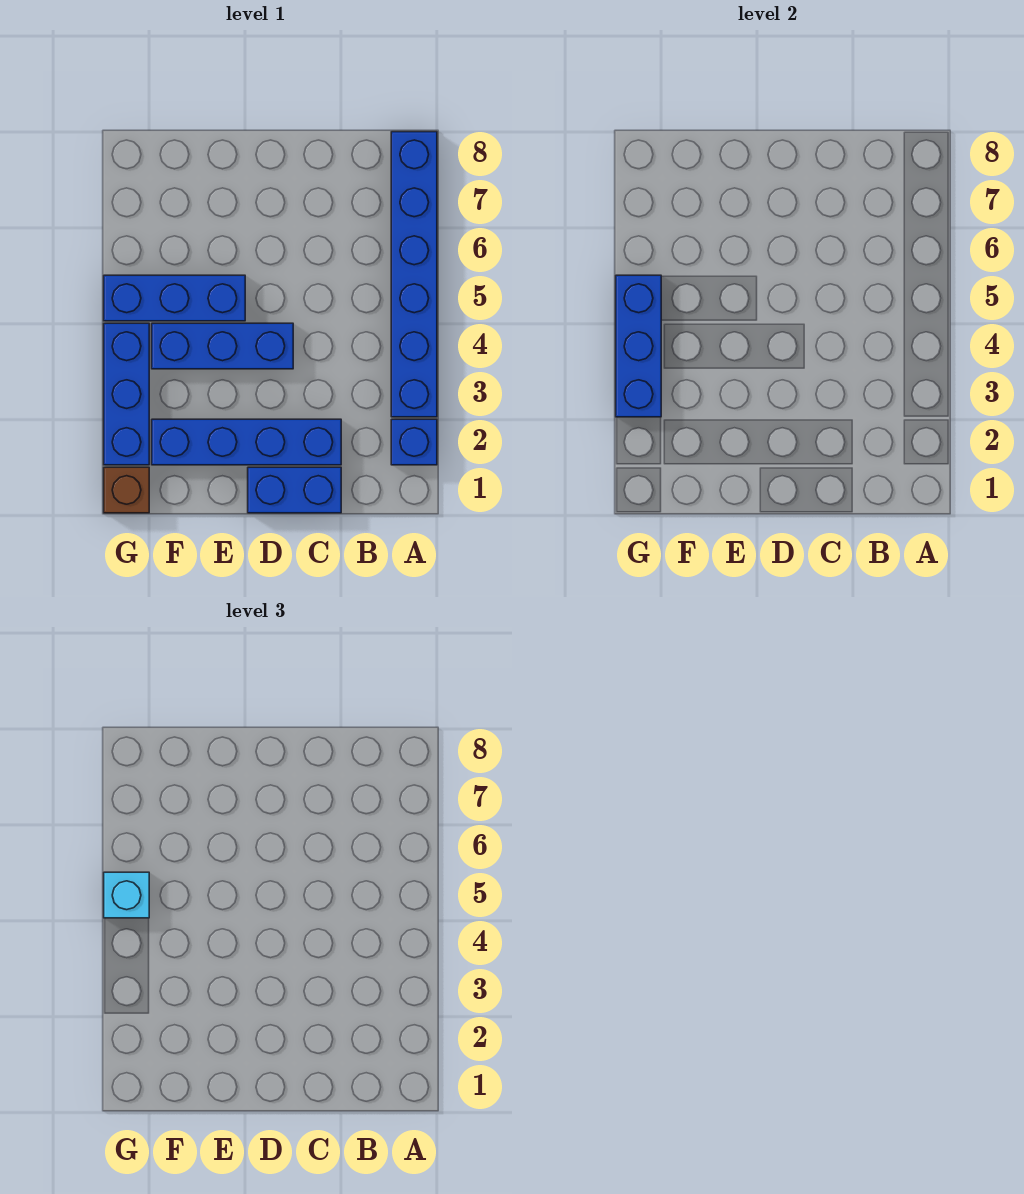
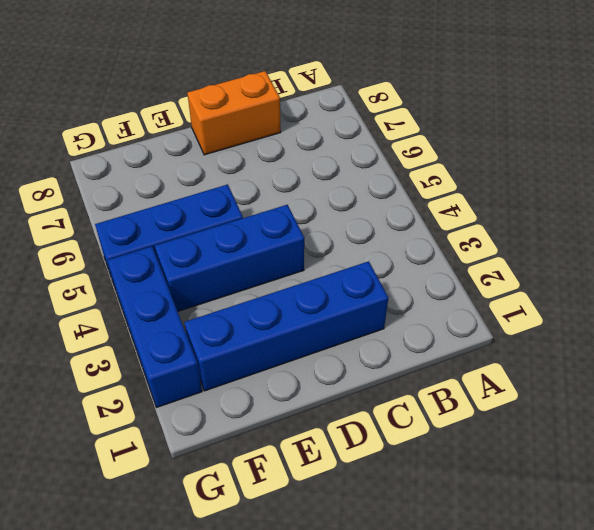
orange brick C8:D8 level 1 -> none
none -> blue brick A2 level 1
none -> blue brick A3:A8 level 1

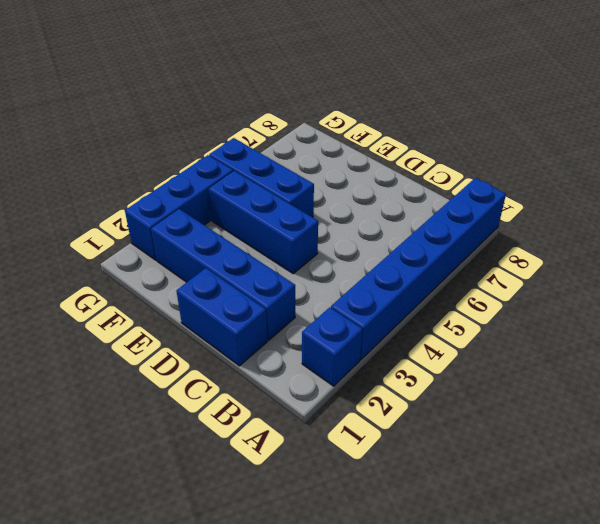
none -> brown brick G1 level 1
none -> blue brick G3:G5 level 2

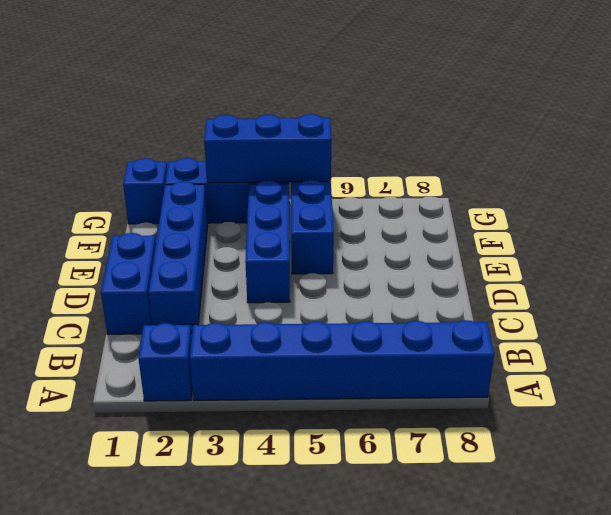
blue brick G1 level 1 -> brown brick G1 level 1
none -> cyan brick G5 level 3

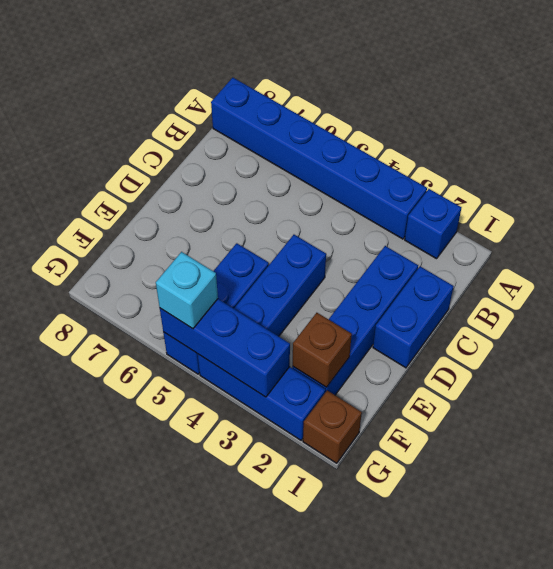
brown brick F2 level 2 -> none

